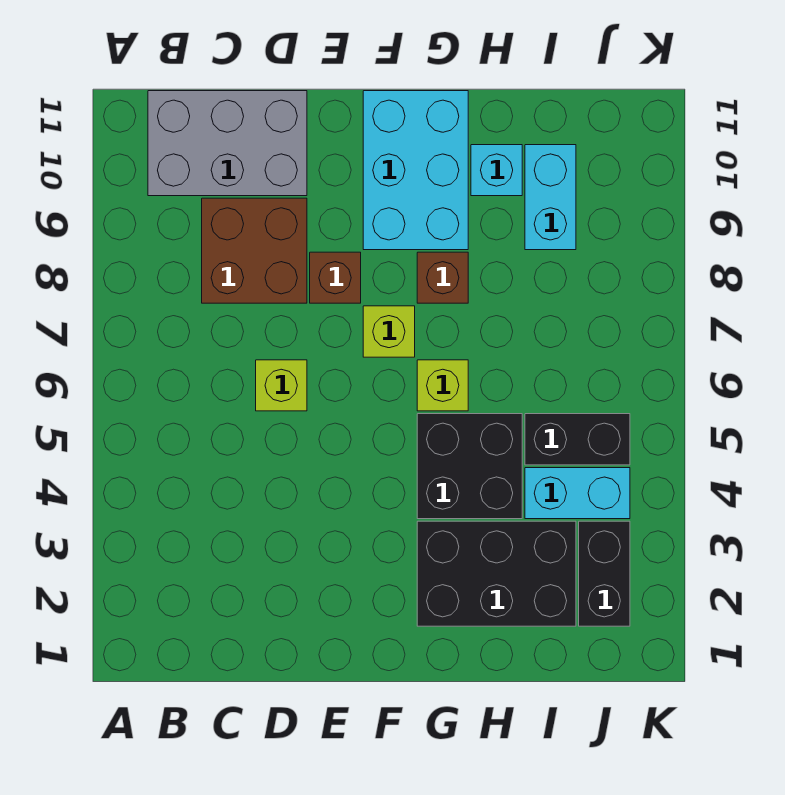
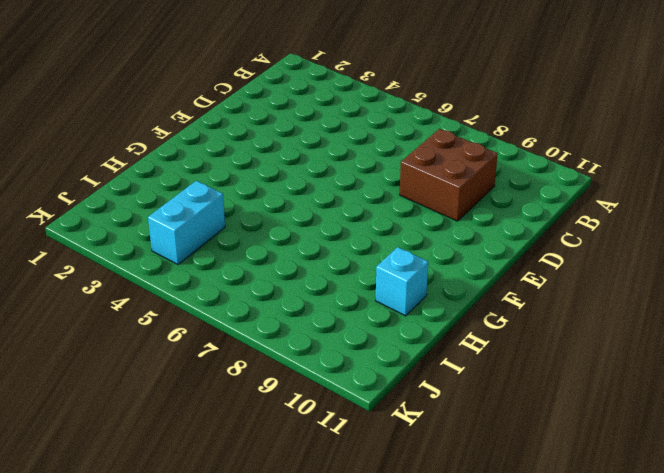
none -> grey brick B10:D11 level 1
none -> lime brick D6 level 1
none -> brown brick E8 level 1

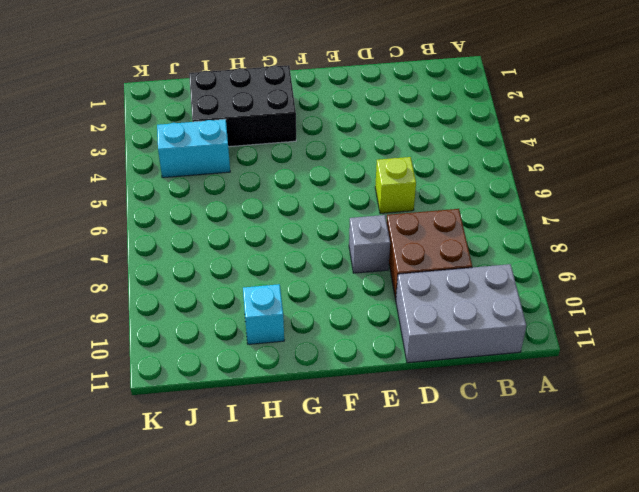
grey brick E8 level 1 -> brown brick E8 level 1
none -> lime brick F7 level 1
none -> cyan brick F9:G11 level 1
none -> black brick G4:H5 level 1

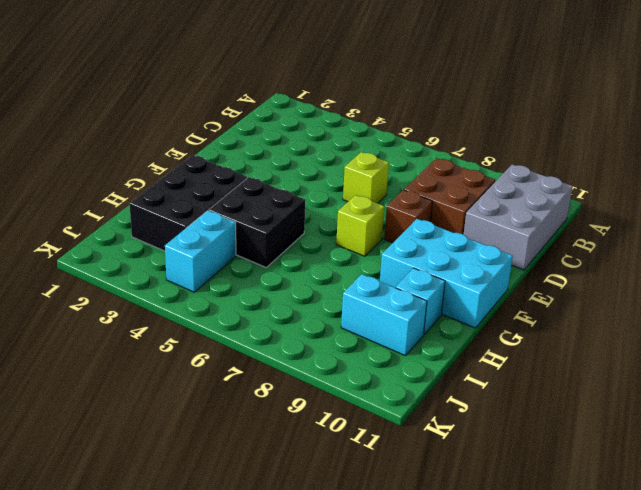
none -> lime brick G6 level 1
none -> brown brick G8 level 1
none -> black brick I5:J5 level 1

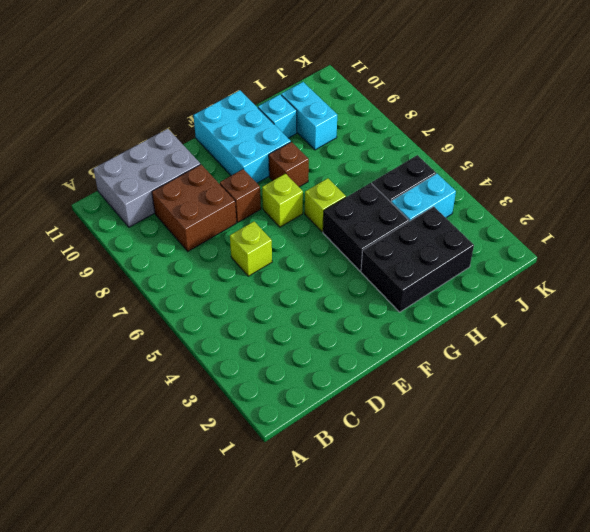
none -> black brick J2:J3 level 1

